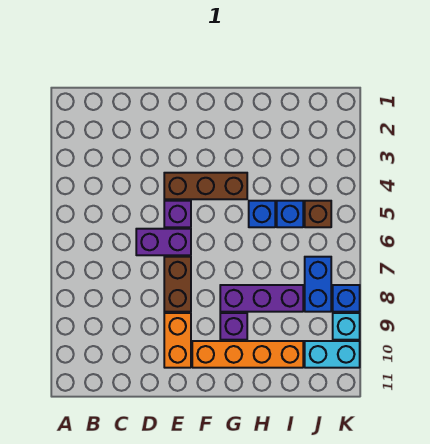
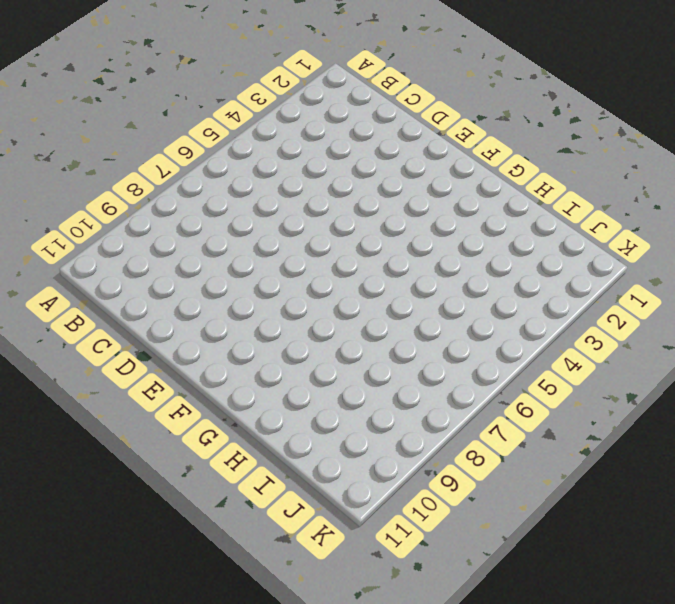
none -> purple brick D6:E6 level 1
none -> brown brick E4:G4 level 1
none -> purple brick E5 level 1

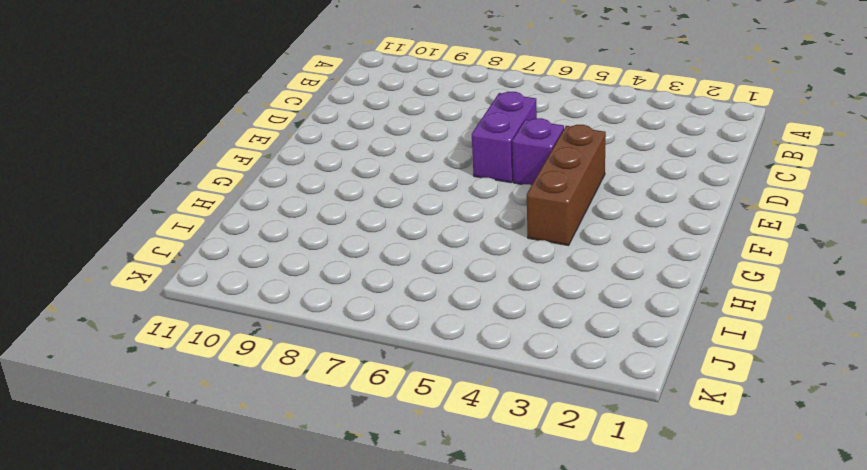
none -> brown brick E7:E8 level 1
none -> orange brick E9:E10 level 1
none -> orange brick F10:I10 level 1

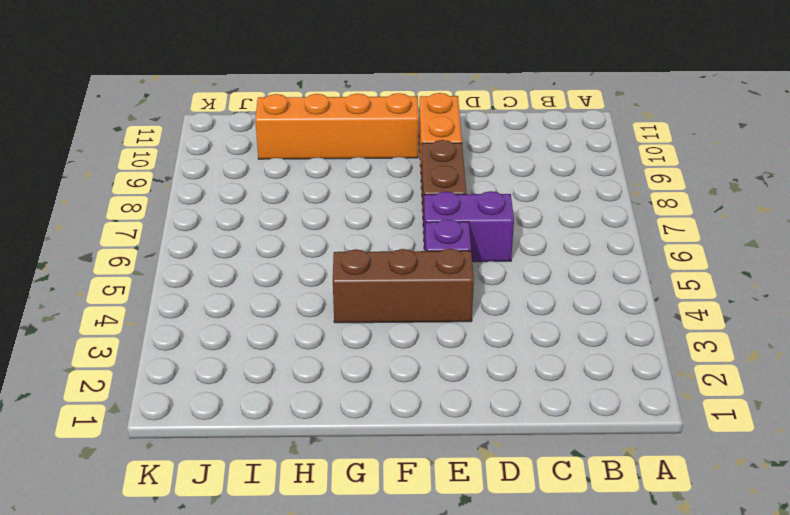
none -> purple brick G8:I8 level 1
none -> purple brick G9 level 1
none -> blue brick H5 level 1

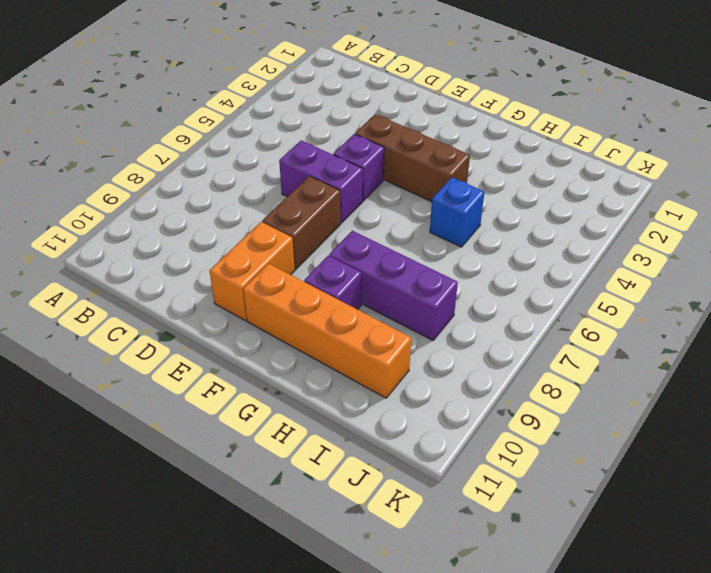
none -> blue brick I5 level 1
none -> brown brick J5 level 1
none -> blue brick J7:J8 level 1

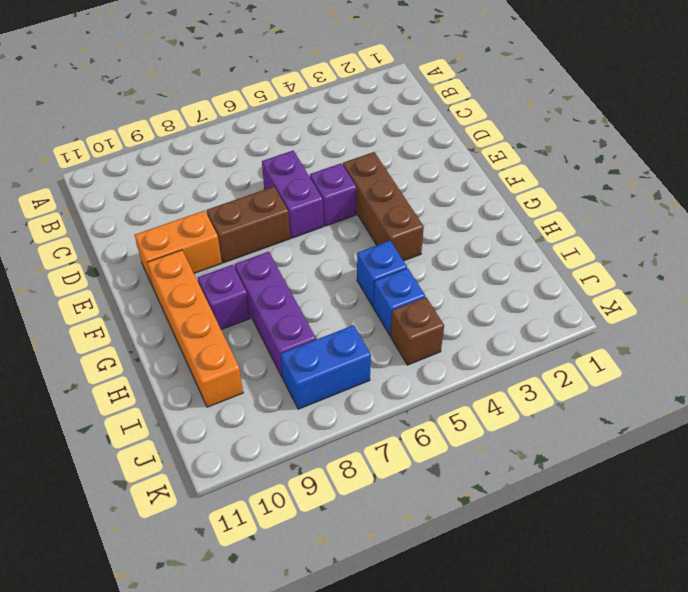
none -> cyan brick J10:K10 level 1
none -> blue brick K8 level 1
none -> cyan brick K9 level 1

